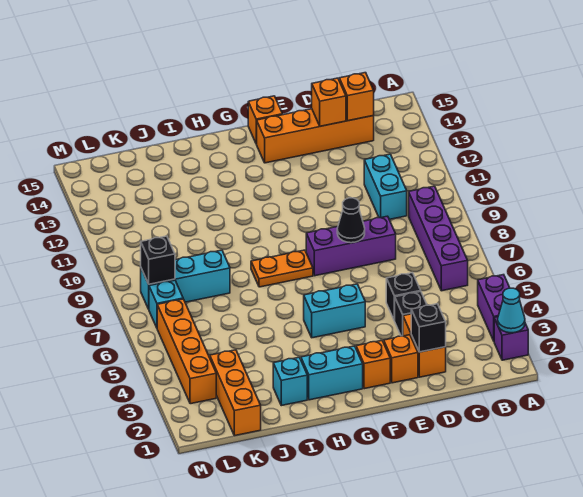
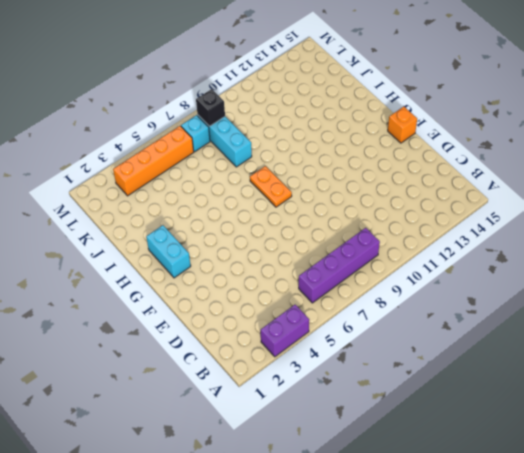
none -> purple brick A2 level 1
none -> cyan brick C10:C11 level 1
none -> orange brick C14:F14 level 1

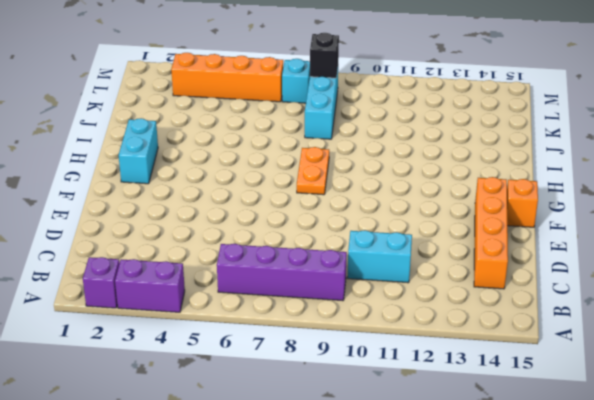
none -> orange brick D2:D3 level 1
none -> black brick D4 level 1
none -> black brick D5 level 1

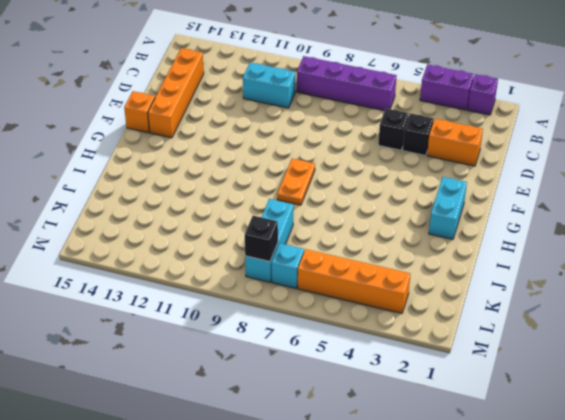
none -> purple brick D8:F8 level 1
none -> orange brick E2 level 1
none -> orange brick F2 level 1

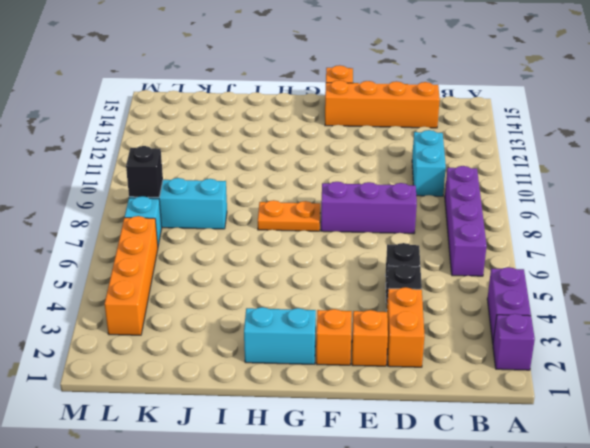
none -> cyan brick F5:G5 level 1
none -> cyan brick I2 level 1
none -> orange brick K1:K3 level 1

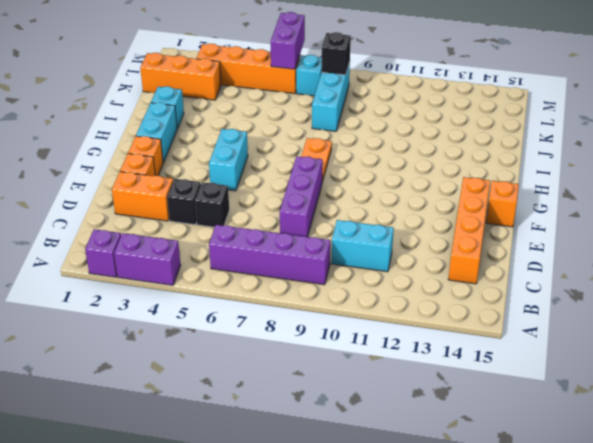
purple brick L6:M6 level 2 -> none
none -> cyan cone A2 level 2
none -> orange brick C14 level 2
none -> black brick D2 level 2

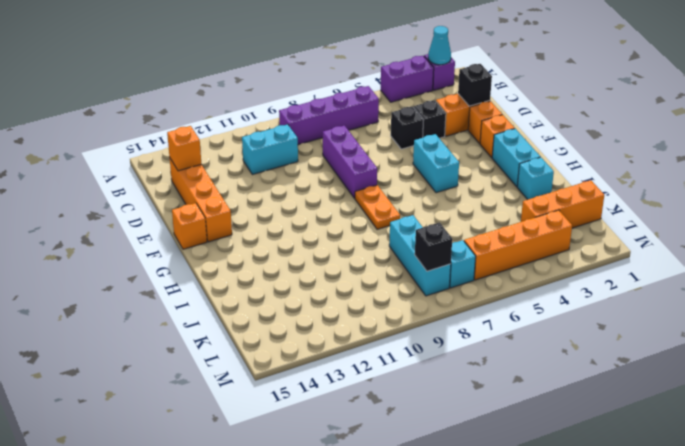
none -> orange brick D14 level 2
none -> black cone E8 level 2

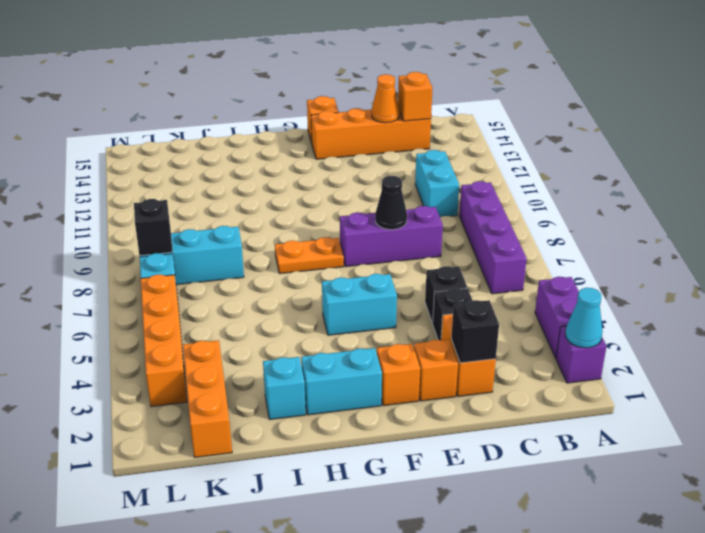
orange cone D14 level 2 -> orange brick D14 level 2

